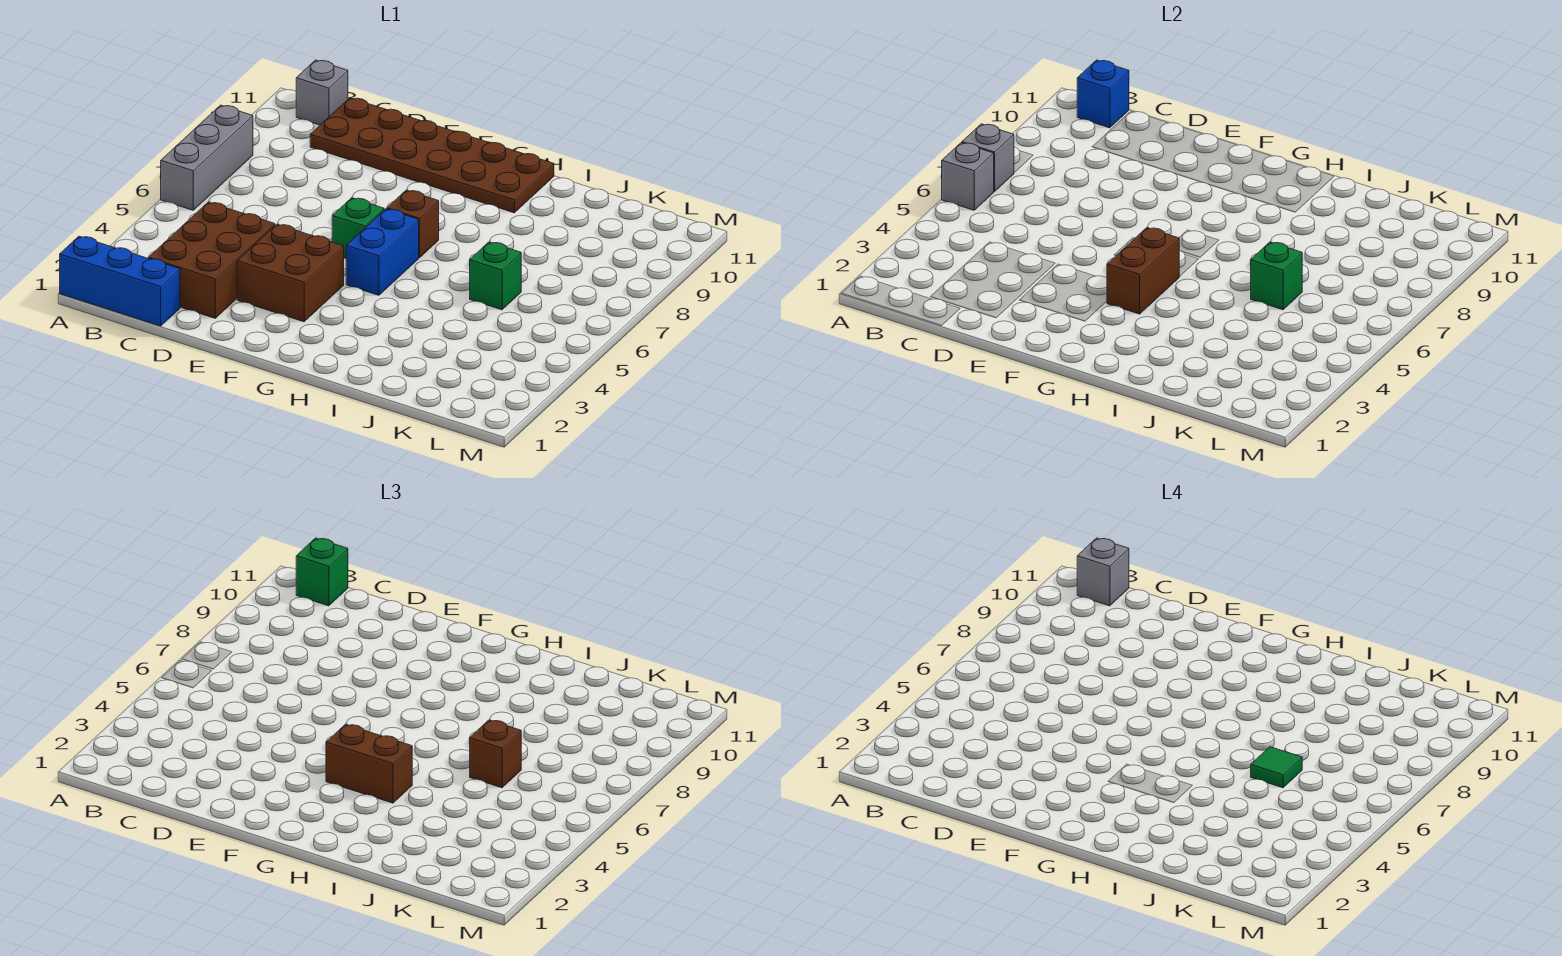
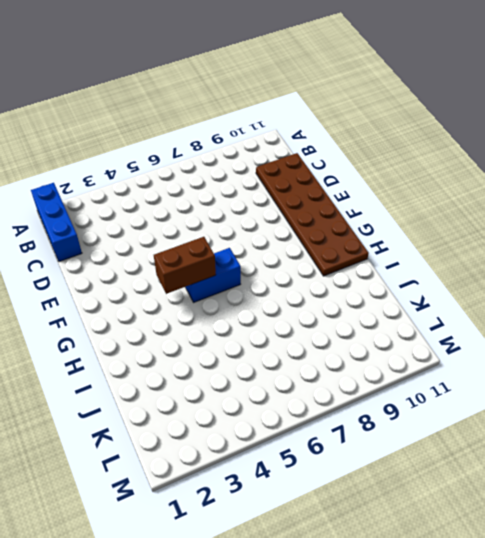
none -> grey brick A6:A8 level 1
none -> grey brick B11 level 1
none -> brown brick C2:D4 level 1

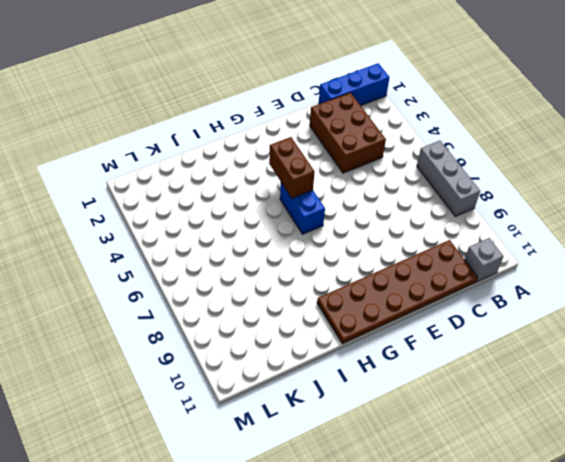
none -> brown brick E3:F4 level 1
none -> green brick F6 level 1
none -> brown brick G7 level 1

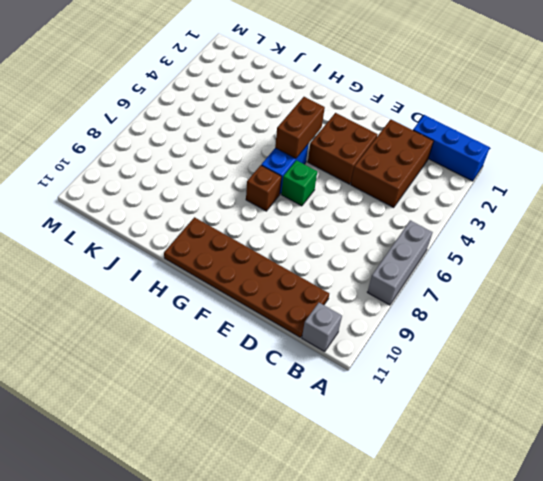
none -> green brick J6 level 1
none -> grey brick A6 level 2
none -> grey brick A7 level 2

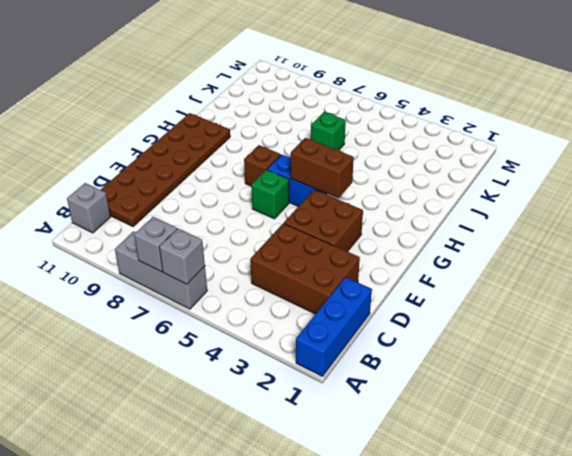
none -> blue brick B11 level 2
none -> green brick J6 level 2
none -> green brick B11 level 3

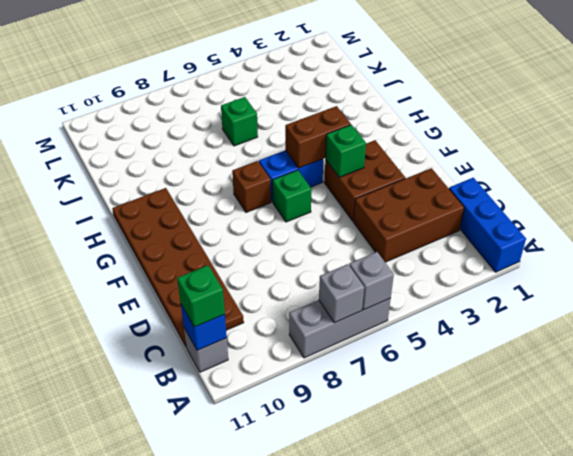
green brick F4 level 2 -> green brick J6 level 2
none -> brown brick G4:H4 level 3
none -> brown brick J6 level 3
none -> grey brick B11 level 4

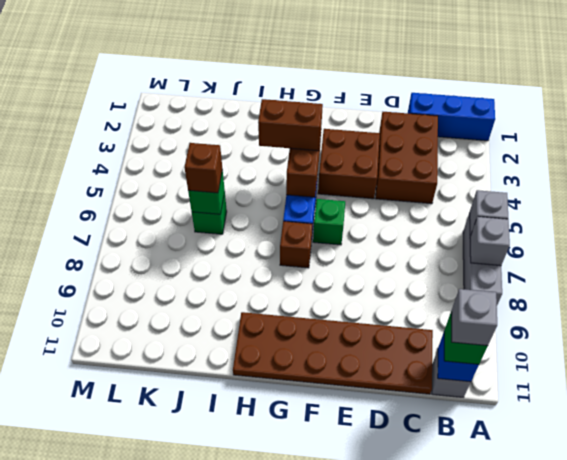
none -> green tile J6 level 4

